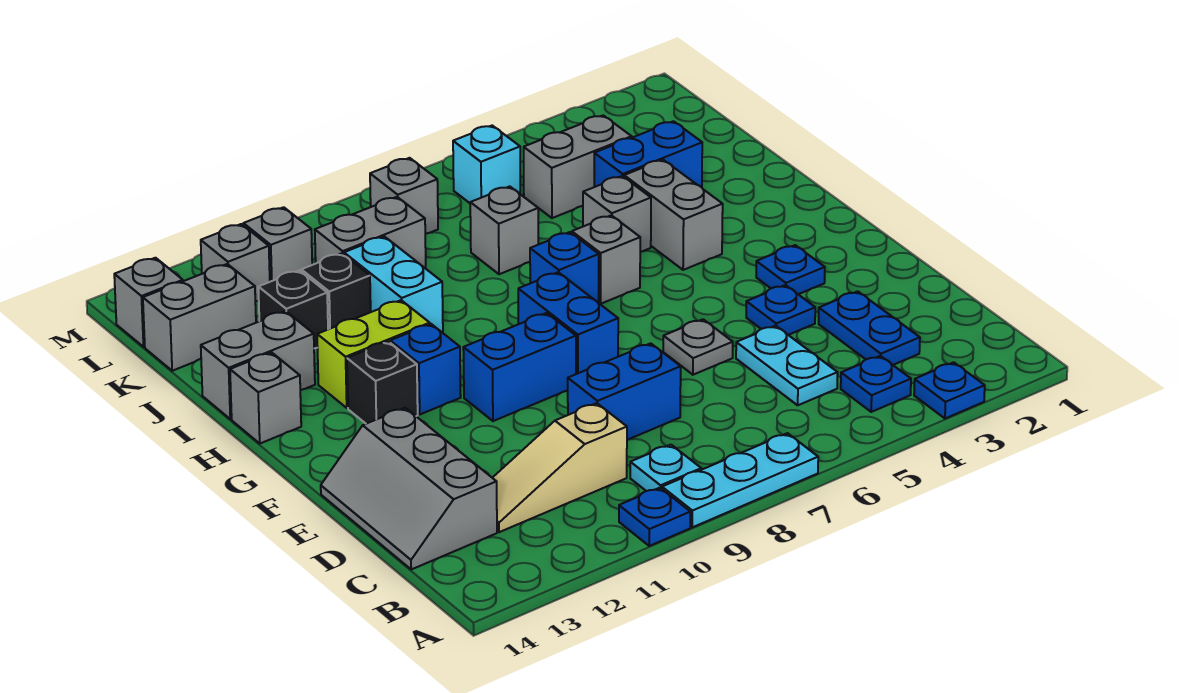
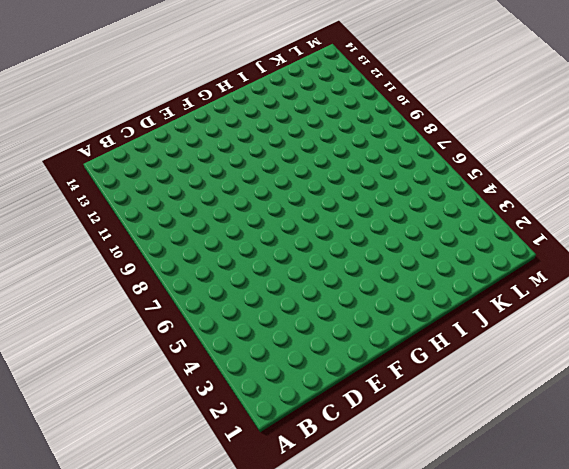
none -> blue plate A3 level 1
none -> cyan plate A7:A9 level 1
none -> blue plate A10 level 1
none -> blue plate B4 level 1

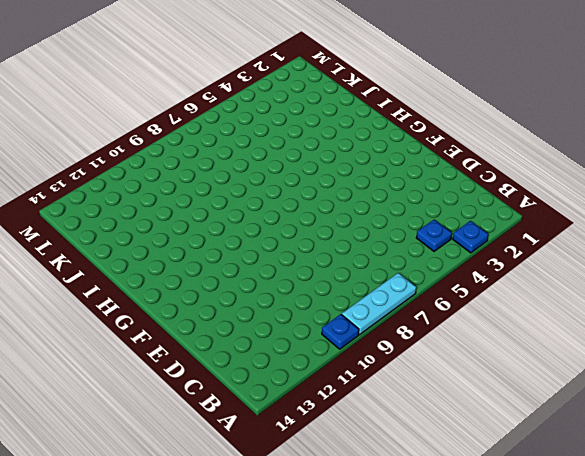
none -> cyan plate B9 level 1
none -> blue plate C3:D3 level 1
none -> cyan plate C5:D5 level 1
none -> tan slope C10:C12 level 1 top 10

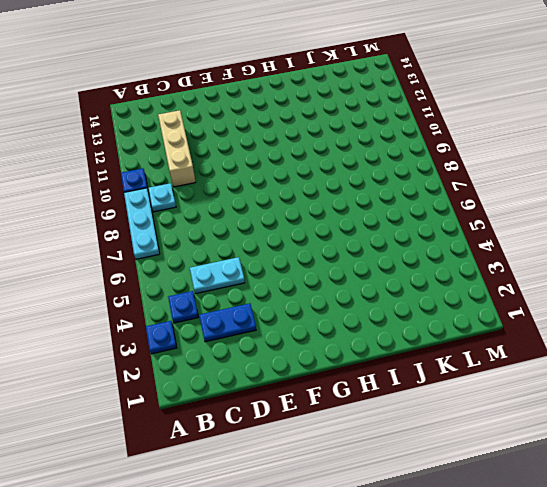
tan brick C10:C12 level 1 -> tan slope C10:C12 level 1 top 10
none -> grey slope C13:E14 level 1 top 13
none -> blue brick D8:D9 level 1
none -> blue plate E4 level 1
none -> grey plate E6 level 1

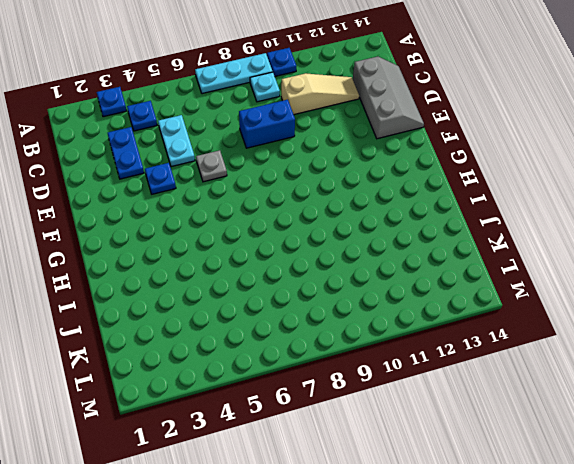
none -> blue plate F3 level 1
none -> blue brick F8:G8 level 1
none -> blue brick F9:F10 level 1
none -> blue brick G11 level 1

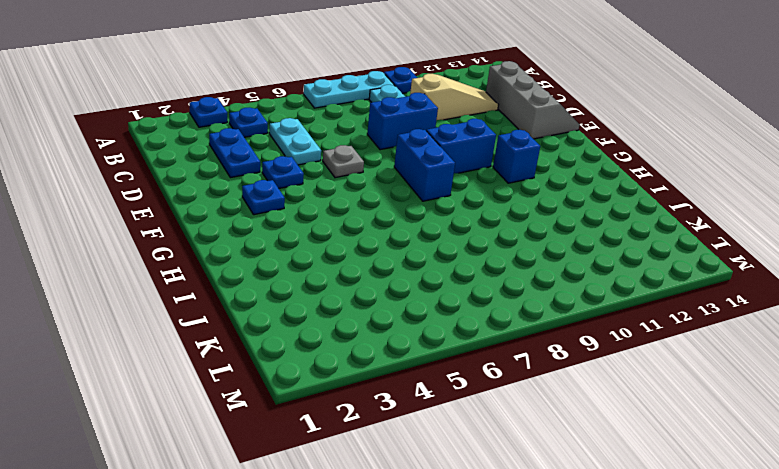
none -> black brick G12 level 1
none -> grey brick H4:I4 level 1
none -> grey brick H6 level 1
none -> blue brick H7 level 1

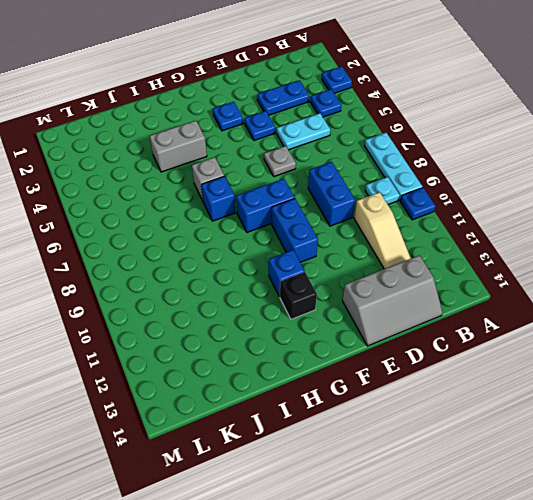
none -> lime brick H11:H12 level 1
none -> grey brick H14 level 1
none -> grey brick I5 level 1
none -> cyan brick I10:J10 level 1

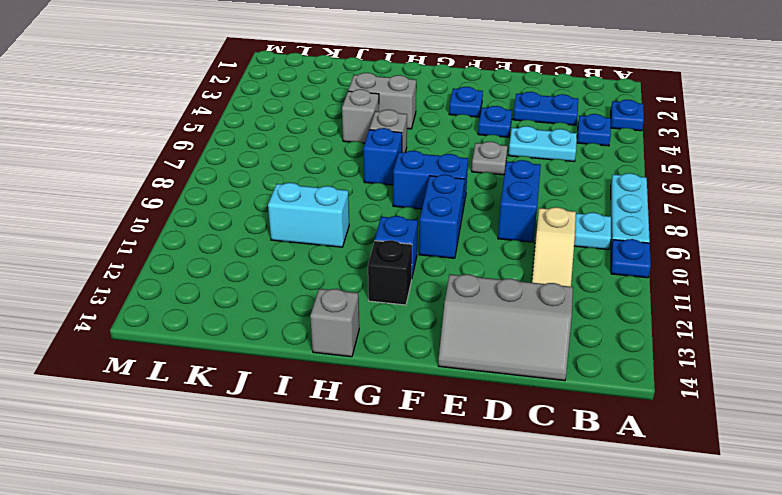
none -> lime brick H11:H12 level 1
none -> grey brick I13:I14 level 1
none -> blue brick J3:J4 level 1
none -> grey brick J7 level 1

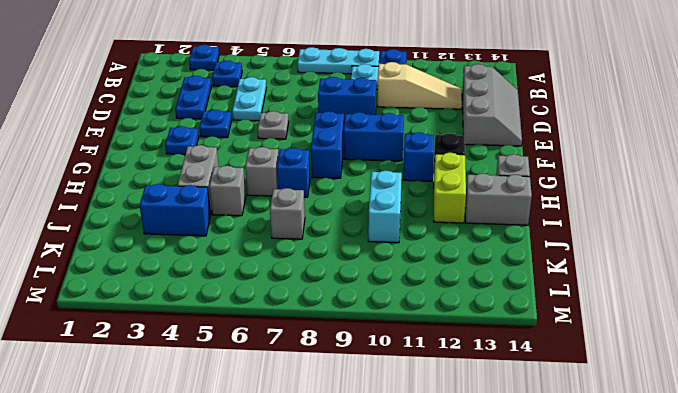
lime brick H12:I12 level 1 -> lime brick H11:H12 level 1
none -> black brick J11 level 1
none -> black brick J12 level 1
none -> grey brick K4:K5 level 1
none -> grey brick K9:K10 level 1

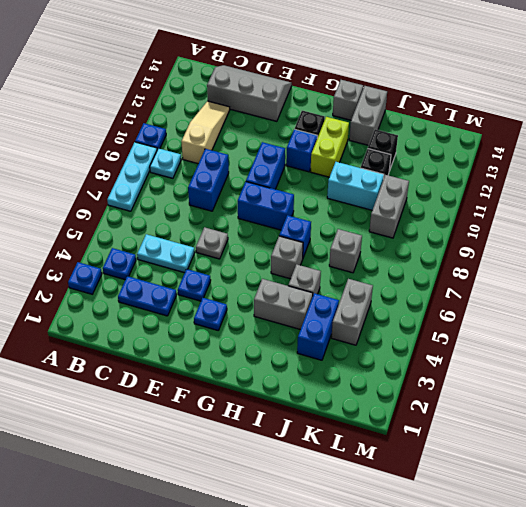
none -> grey brick K13:K14 level 1
none -> cyan brick L6 level 1
none -> grey brick L8 level 1
none -> grey brick L11 level 1

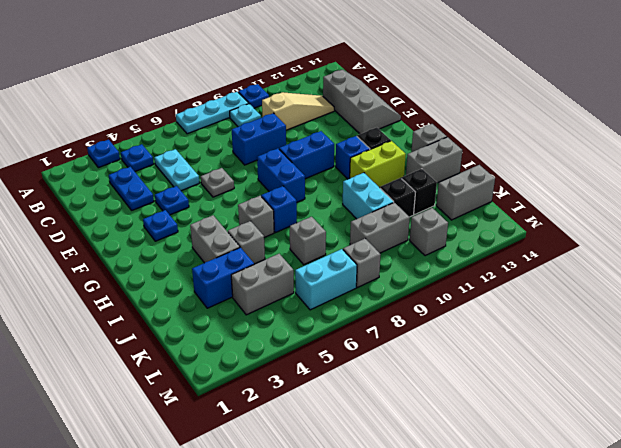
cyan brick L6:L7 level 1 -> cyan brick L6 level 1
none -> grey brick L12 level 1
none -> grey brick L14 level 1

